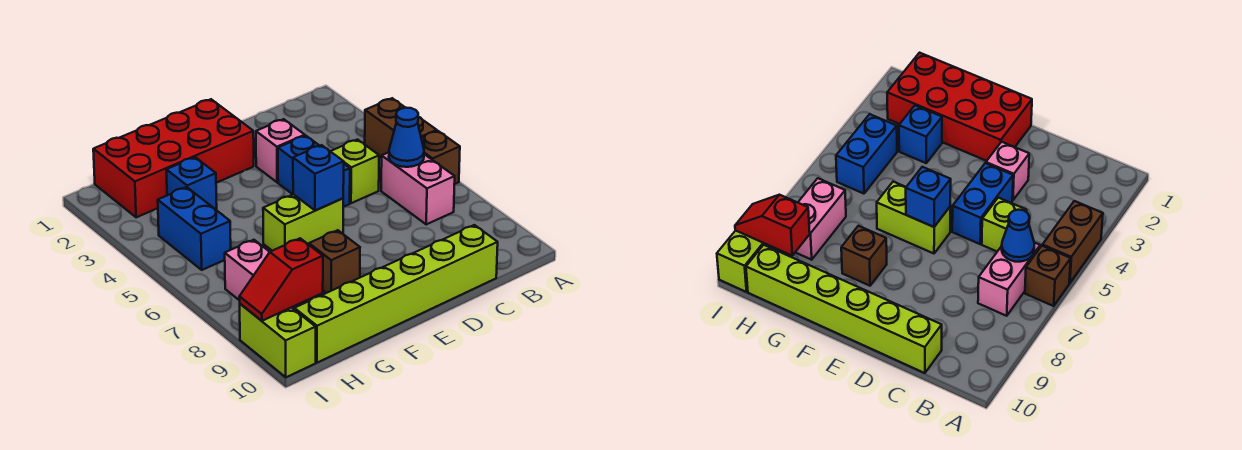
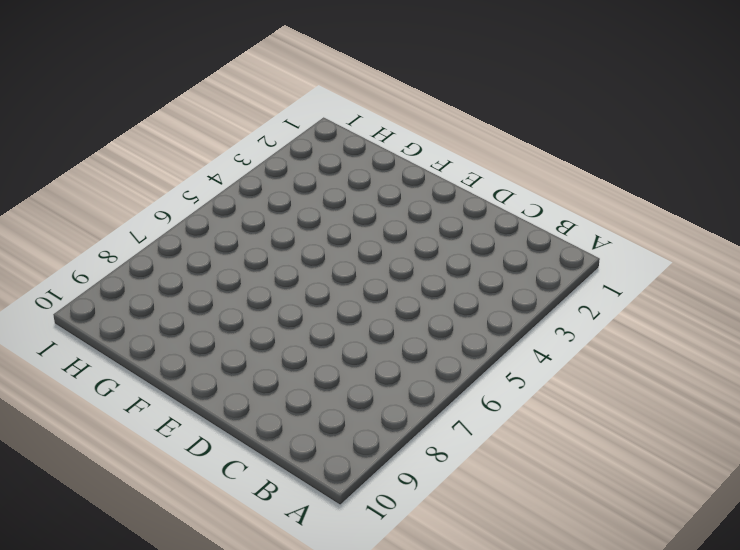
none -> brown brick A4:A5 level 1
none -> brown brick A6 level 1
none -> pink brick B6:B7 level 1

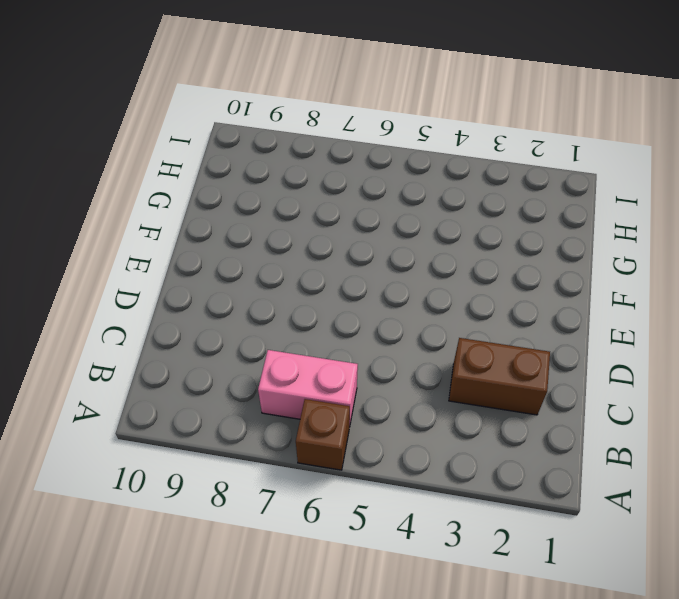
brown brick C2:C3 level 1 -> brown brick A4:A5 level 1
none -> lime brick C5 level 1
none -> lime brick C10:H10 level 1
none -> pink brick D3 level 1

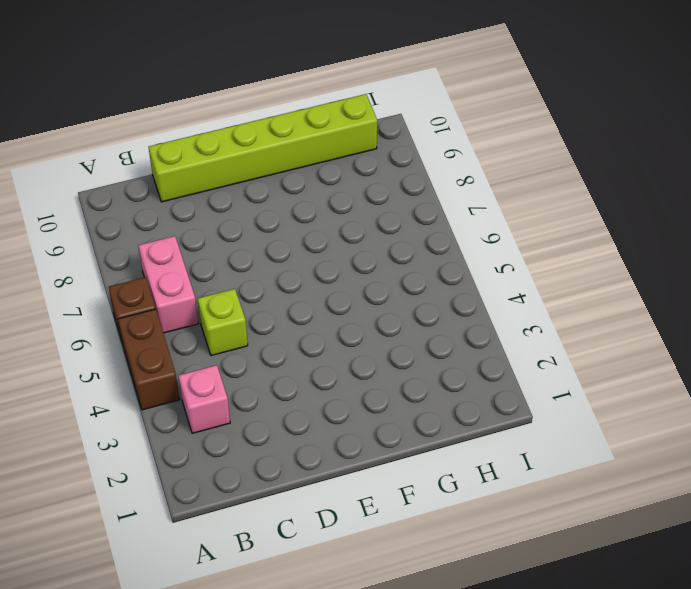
pink brick B3 level 1 -> pink brick D3 level 1
none -> blue brick D4:D5 level 1
none -> red brick E1:H2 level 1
none -> lime brick E6:F6 level 1

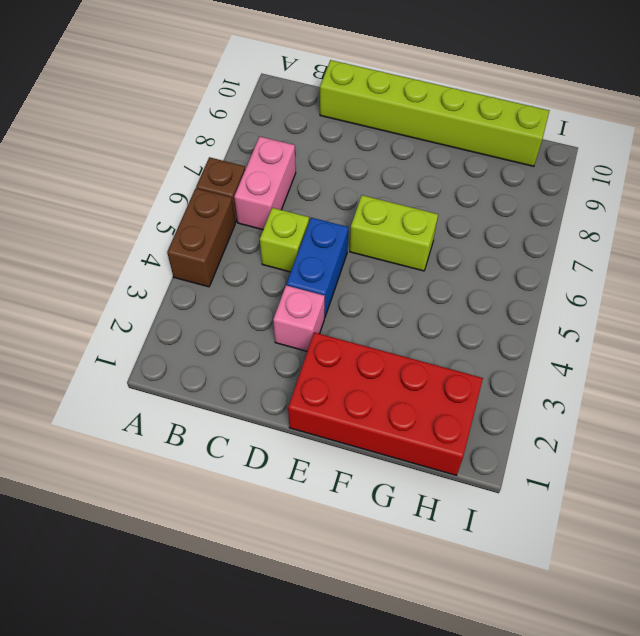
none -> brown brick F8 level 1
none -> blue brick G3 level 1
none -> blue brick H4:H5 level 1

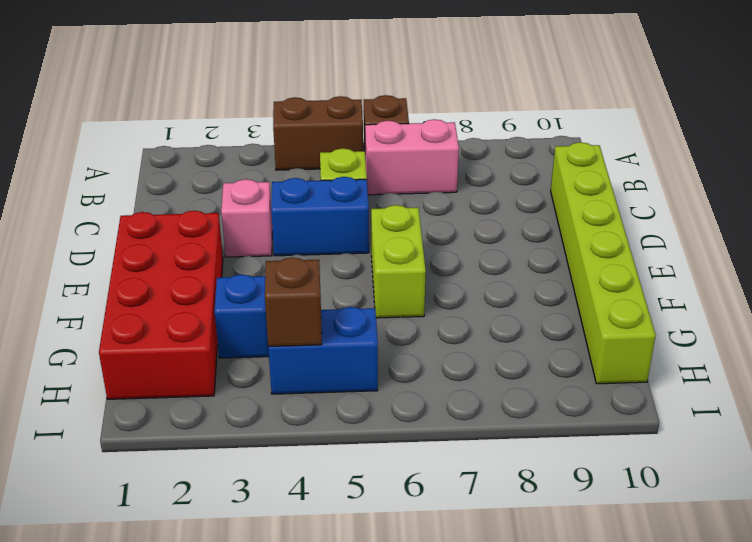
brown brick H4 level 2 -> brown brick F8 level 1
none -> pink brick H7:H8 level 1
none -> lime brick I9:I10 level 1
none -> blue cone B6 level 2

